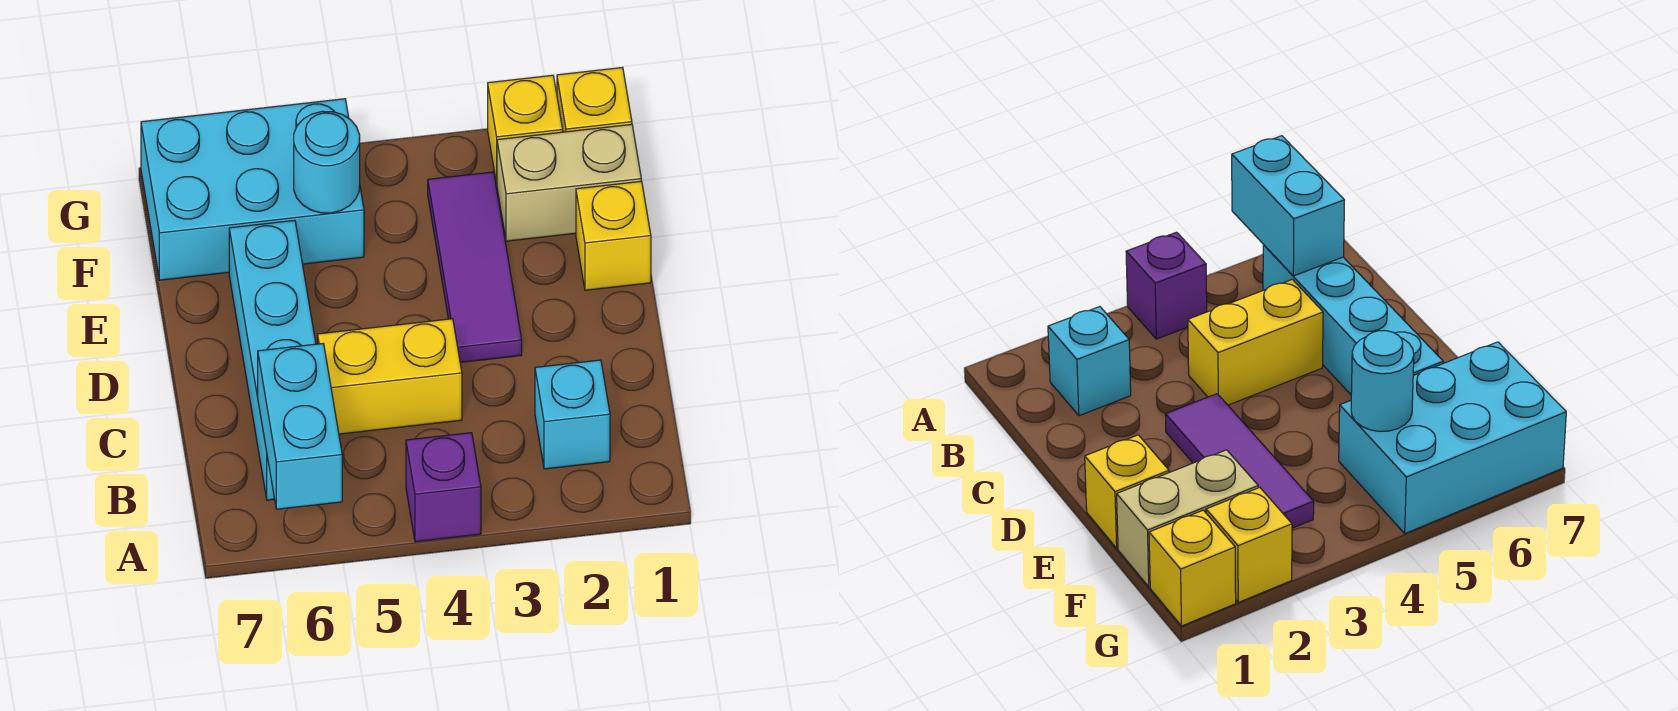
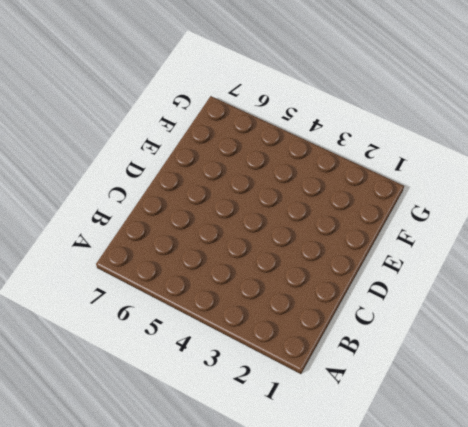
none -> purple brick A4 level 1
none -> cyan brick B2 level 1
none -> cyan brick B6:E6 level 1

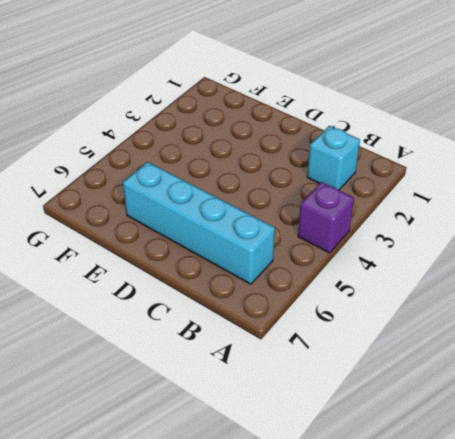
none -> yellow brick C4:C5 level 1
none -> purple tile D3:F3 level 1
none -> yellow brick E1 level 1

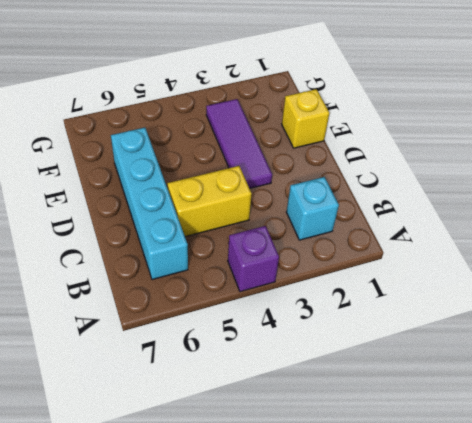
none -> tan brick F1:F2 level 1
none -> cyan brick F5:G7 level 1
none -> yellow brick G1 level 1

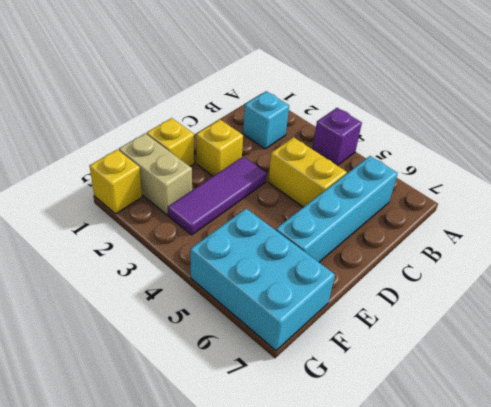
yellow brick D2 level 1 -> yellow brick G2 level 1
none -> cyan brick A6:B6 level 2
none -> cyan round brick F5 level 2

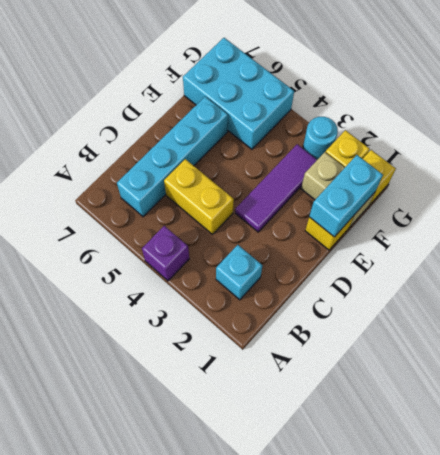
cyan brick E1:F1 level 2 -> cyan brick A6:B6 level 2
cyan round brick G3 level 1 -> cyan round brick F5 level 2

